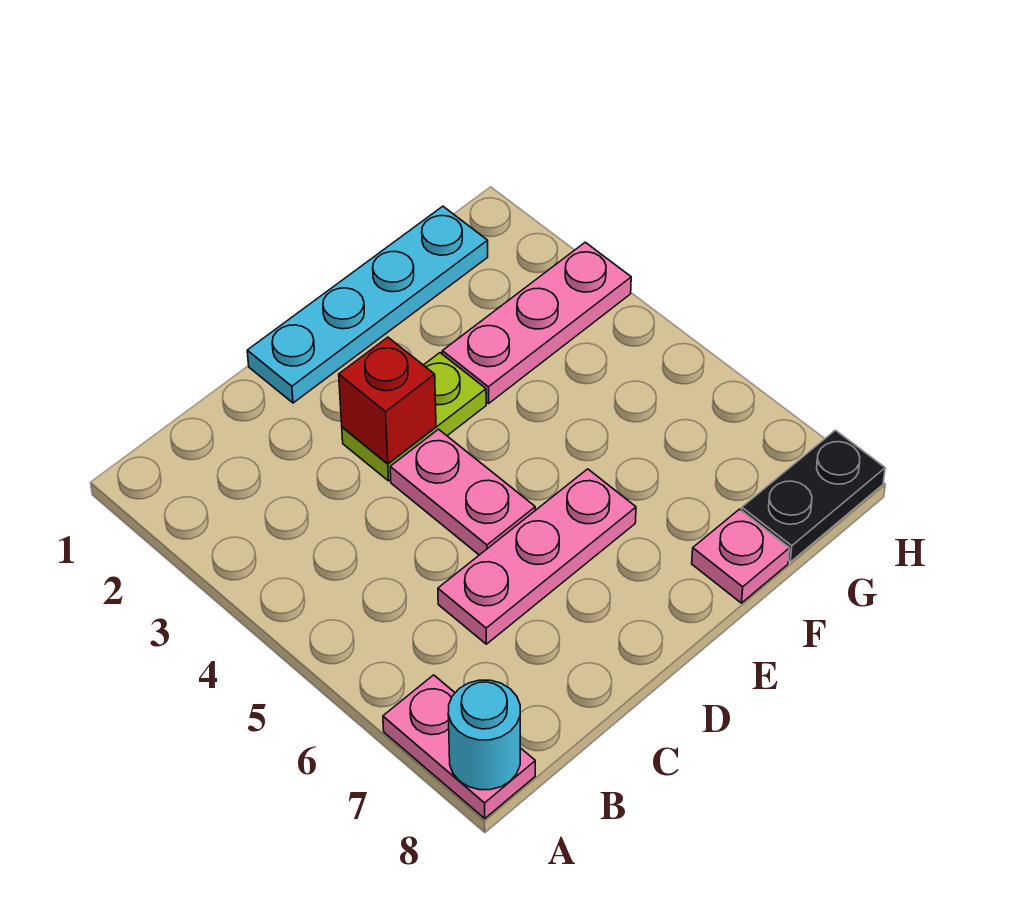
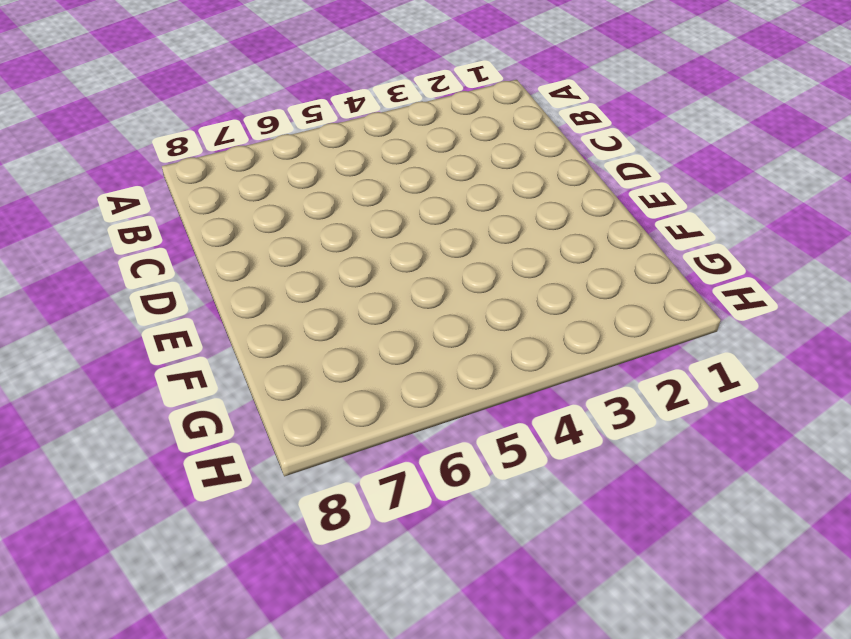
none -> pink plate A7:A8 level 1
none -> pink plate C6:E6 level 1

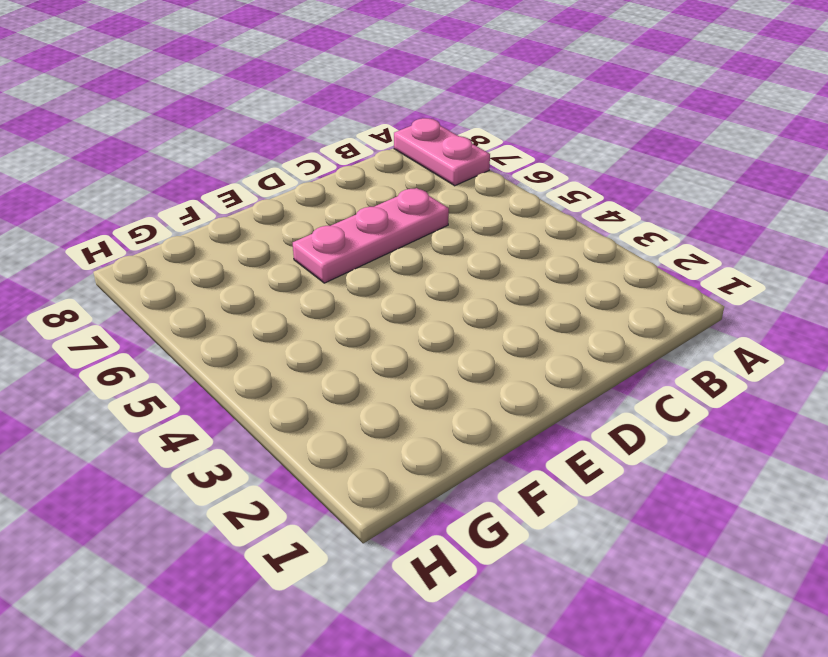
none -> cyan plate D1:G1 level 1
none -> lime plate D3:E3 level 1

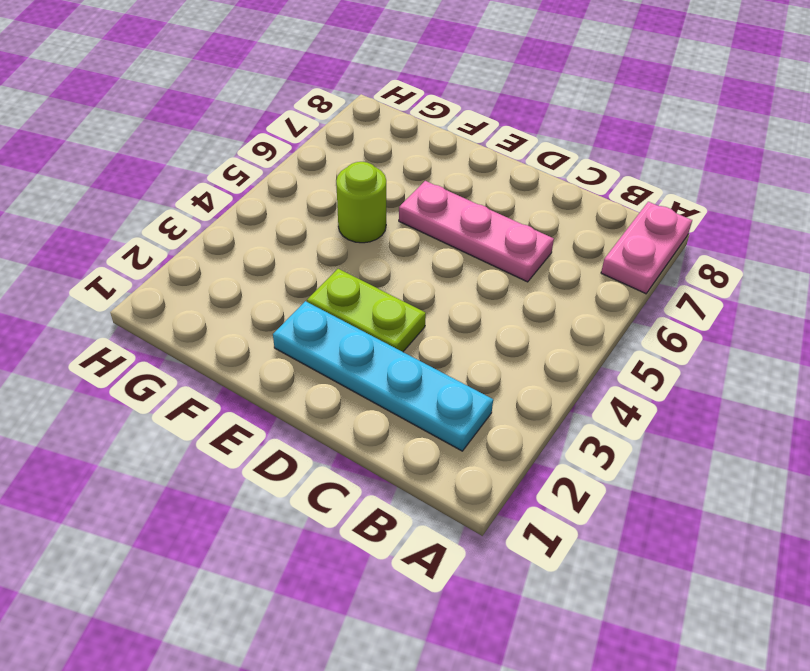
cyan plate B2:E2 level 1 -> cyan plate D1:G1 level 1
lime round brick F5 level 1 -> none
none -> pink plate D4:D5 level 1
none -> pink plate F3:H3 level 1

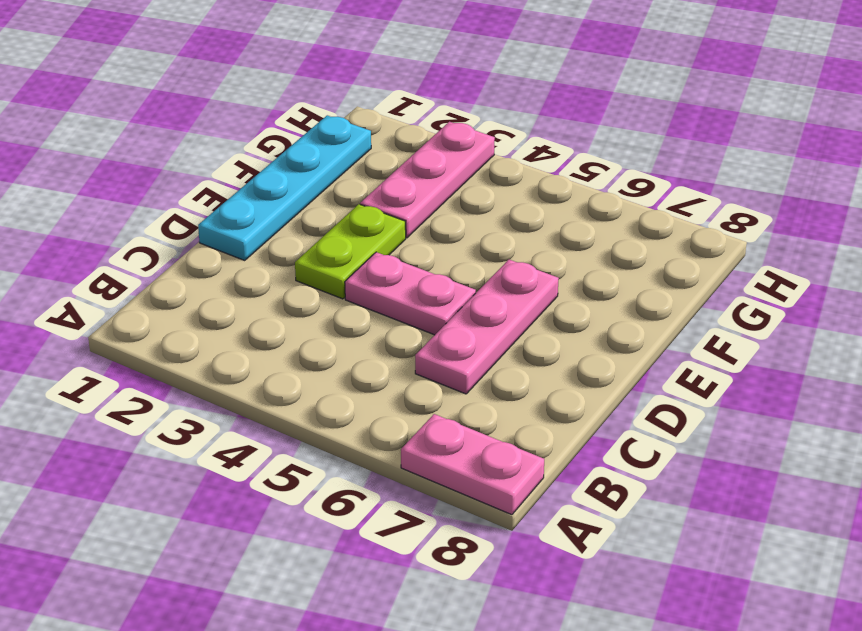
none -> pink plate F8 level 1
none -> black plate G8:H8 level 1

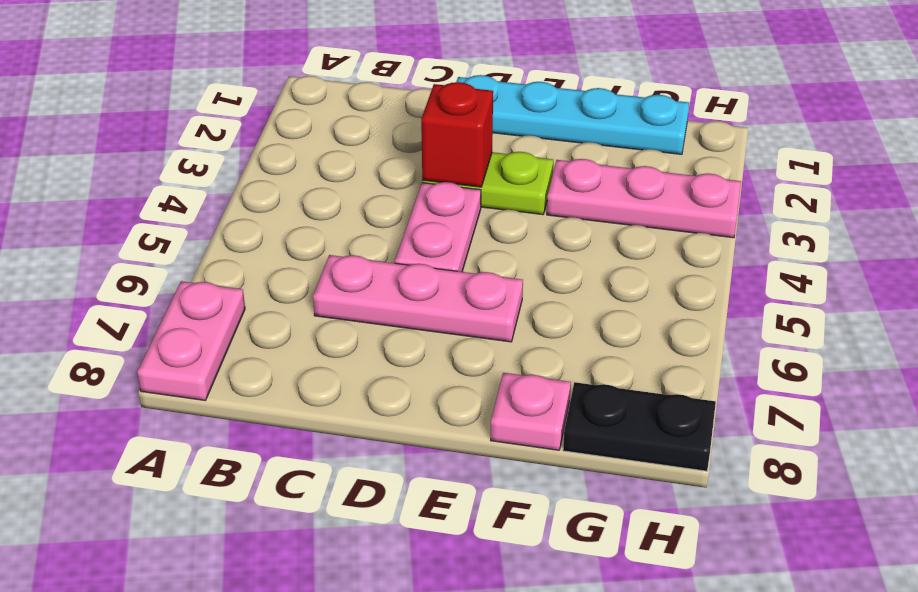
none -> cyan round brick A8 level 2

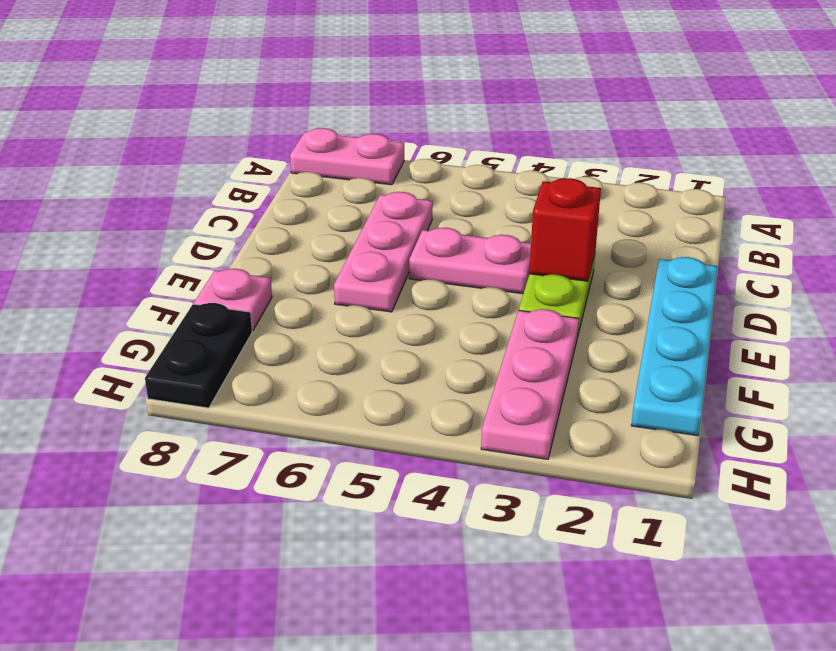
none -> cyan round brick A8 level 2

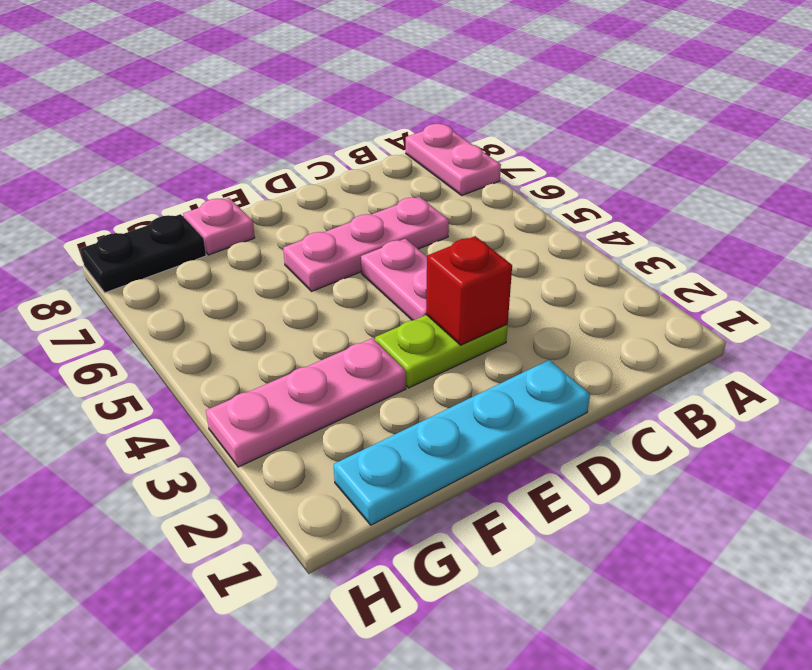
none -> cyan round brick A8 level 2

